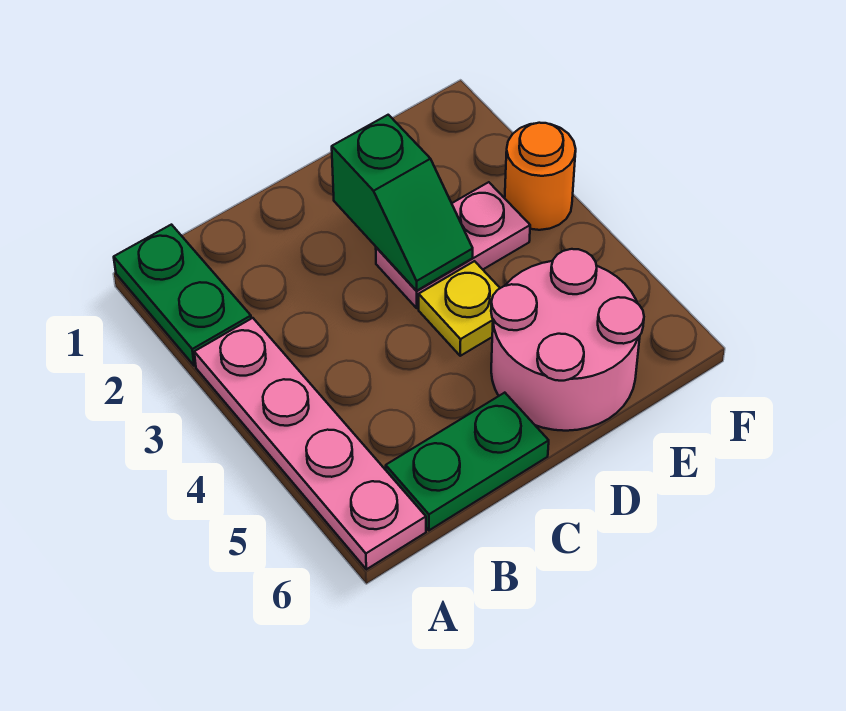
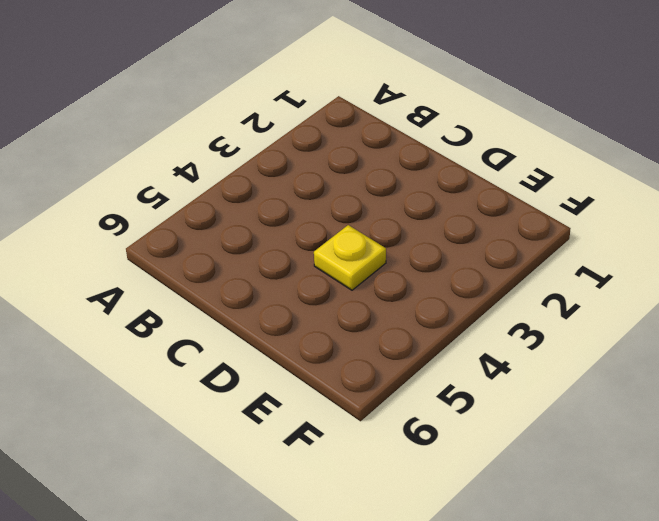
none -> green plate A1:A2 level 1
none -> pink plate A3:A6 level 1

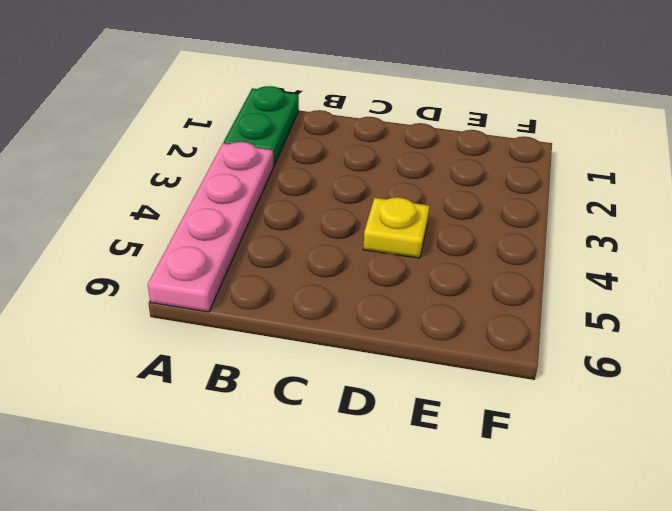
none -> green plate B6:C6 level 1
none -> pink plate D3:E3 level 1

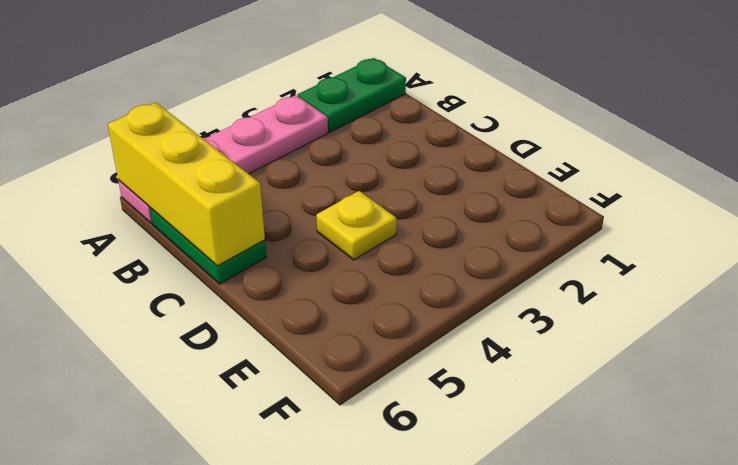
yellow brick A6:C6 level 2 -> none
none -> pink plate D3:E3 level 1
none -> pink round brick D5:E6 level 1

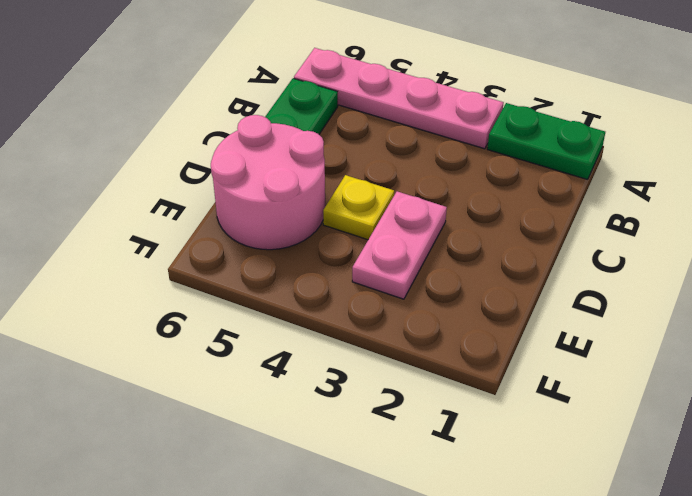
none -> orange round brick F3 level 1
none -> green slope D2:D3 level 2 top 2

